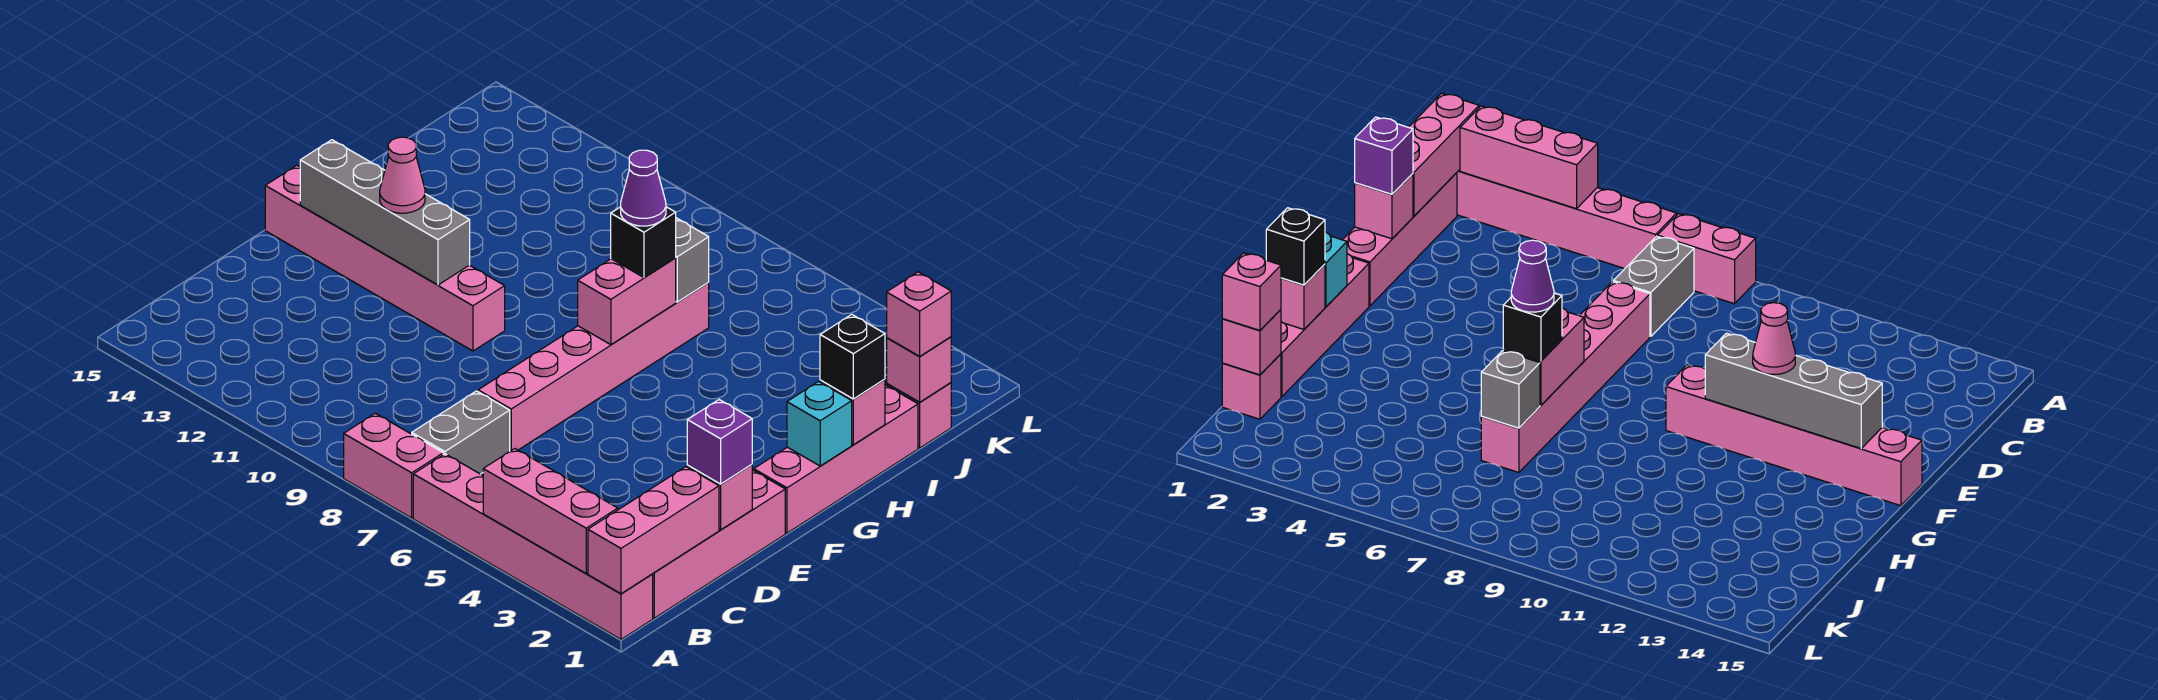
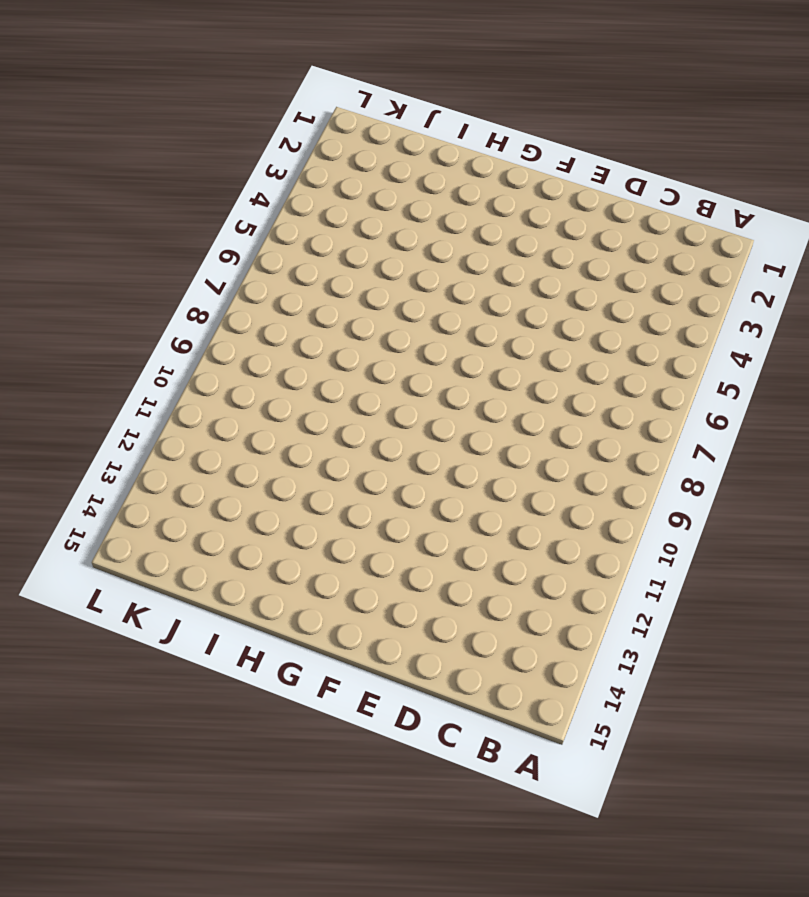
none -> pink brick A1:A6 level 1
none -> pink brick A7:A8 level 1
none -> pink brick B1:E1 level 1

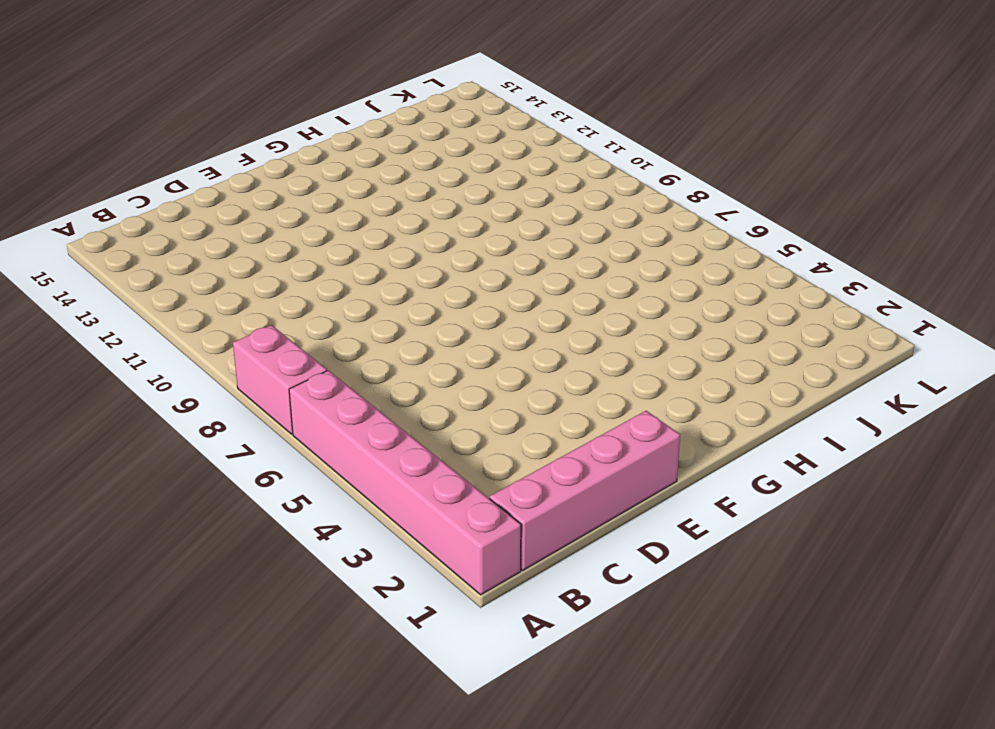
none -> grey brick B7:C7 level 1
none -> pink brick D7:I7 level 1
none -> pink brick F1:I1 level 1

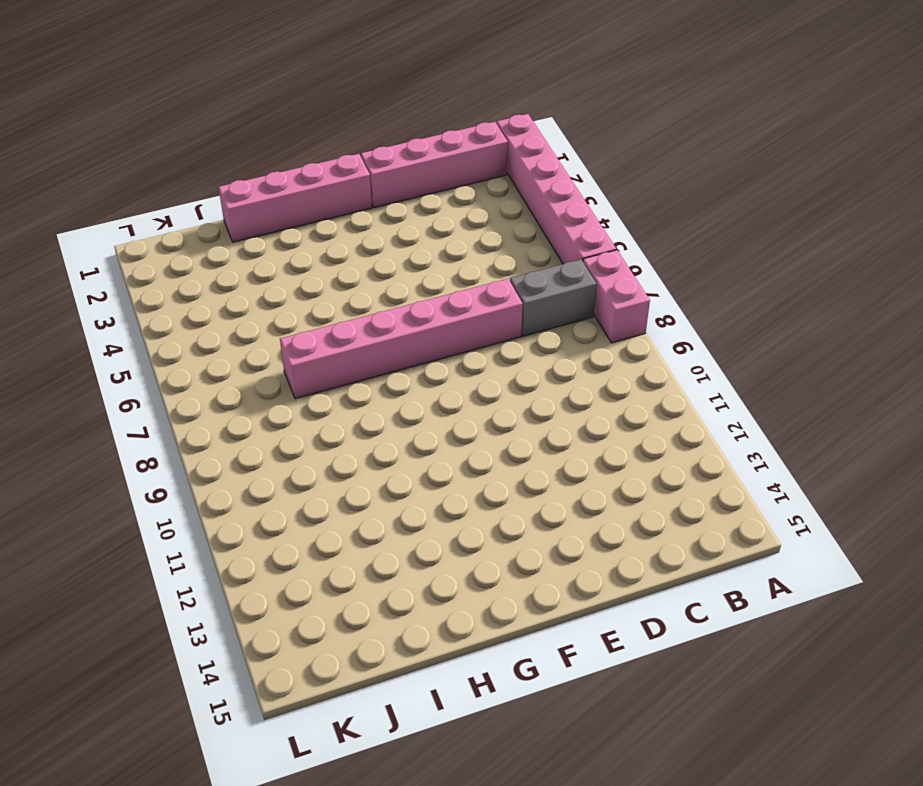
none -> pink brick F10:F15 level 1
none -> pink brick J1 level 1
none -> pink brick A1:C1 level 2

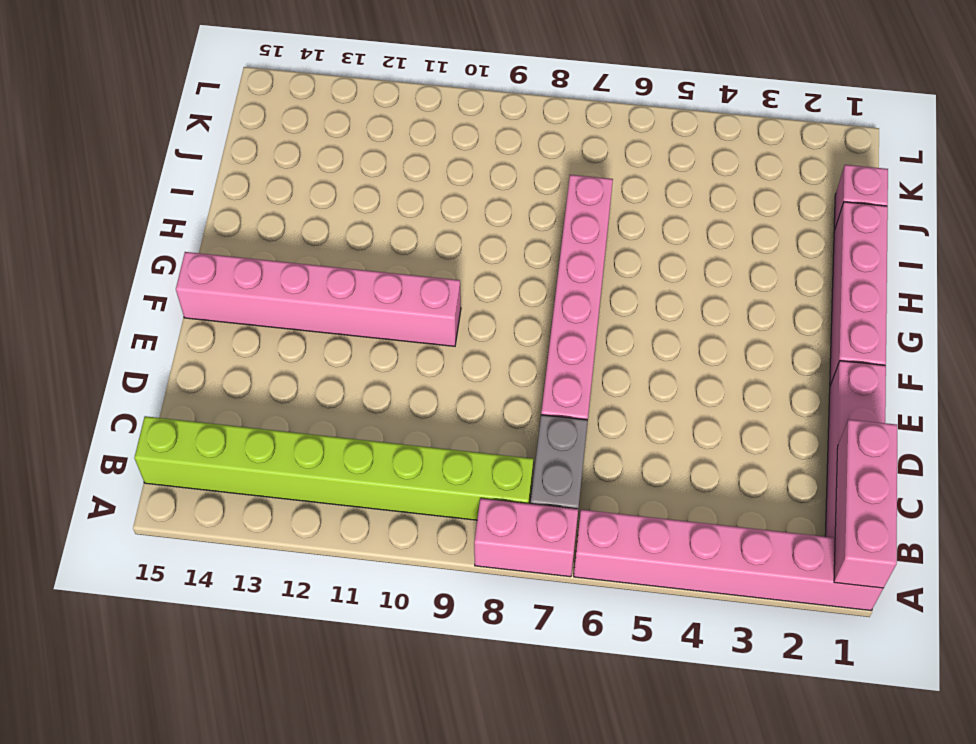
lime brick B8:B15 level 1 -> none
none -> pink brick A2:A4 level 2
none -> pink brick D1 level 2
none -> grey brick F11:F14 level 2

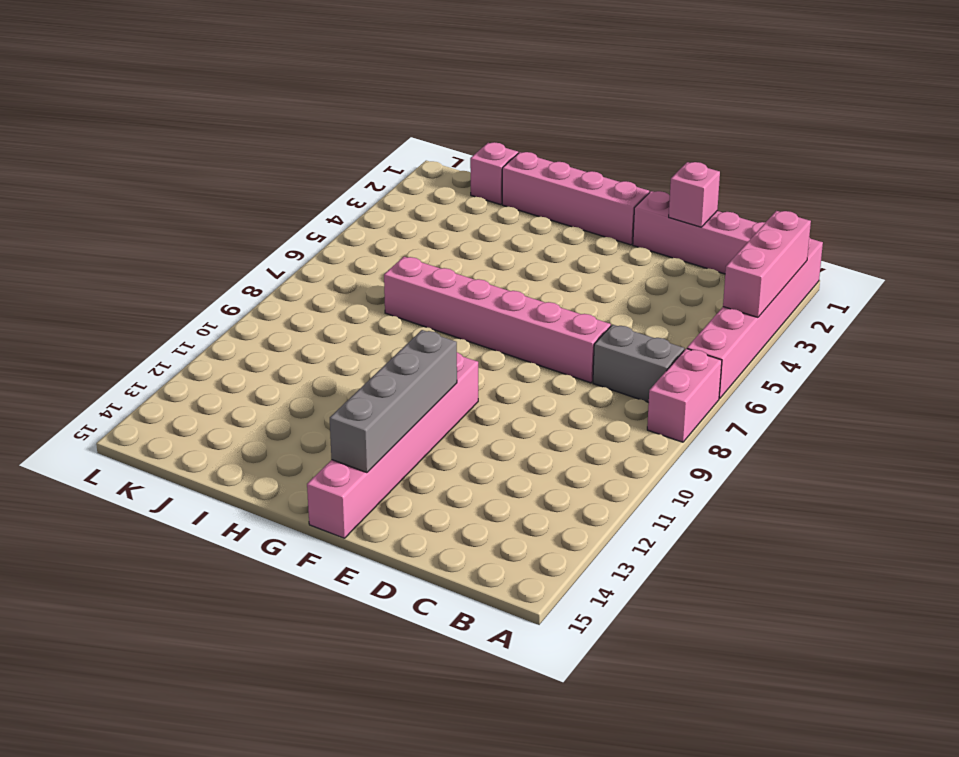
none -> pink brick A1:C1 level 2
none -> cyan brick G1 level 2
none -> pink brick G7:H7 level 2

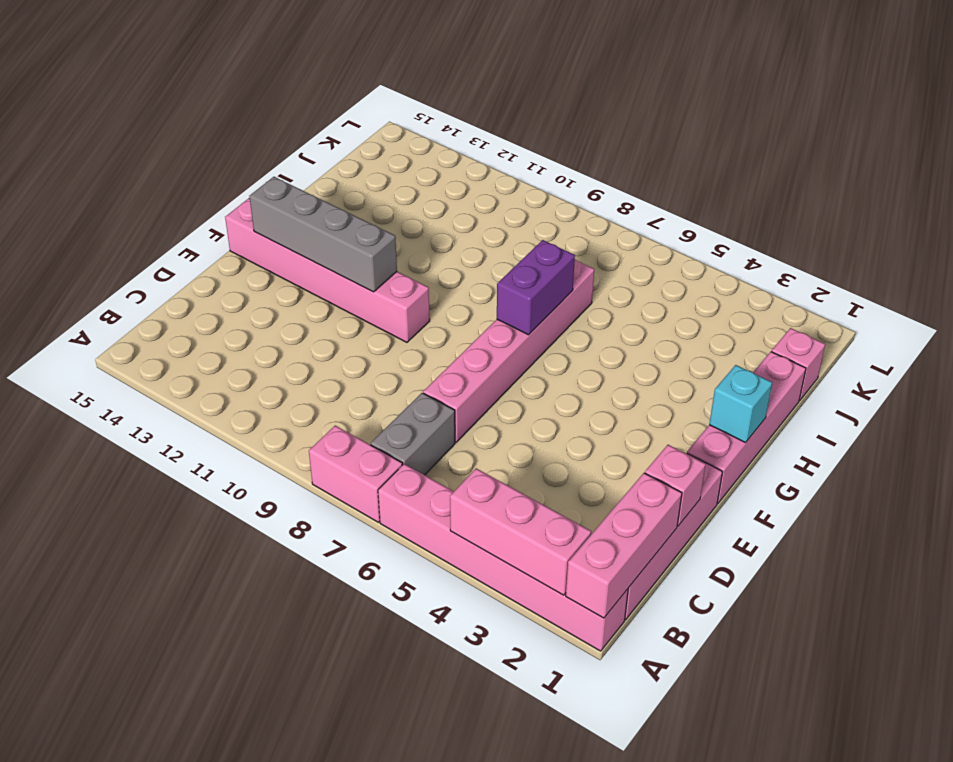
purple brick G7:H7 level 2 -> pink brick G7:H7 level 2
none -> pink brick H1 level 2
none -> grey brick I7 level 2
none -> pink brick J1 level 2

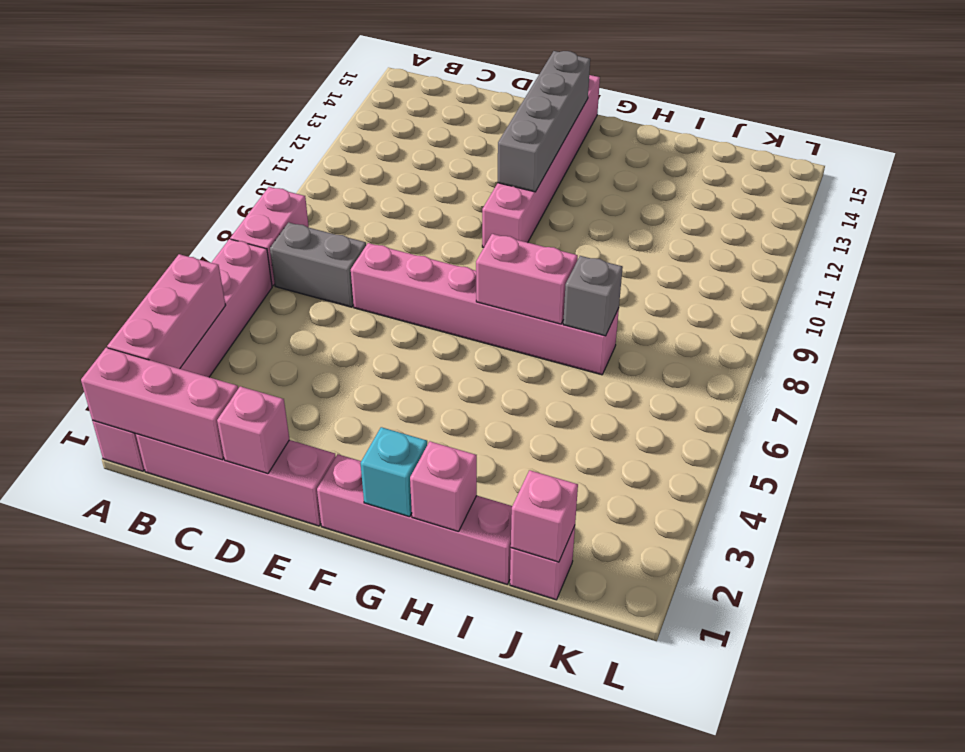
none -> purple brick D1 level 3
none -> pink cone F12 level 3
none -> black brick H1 level 3

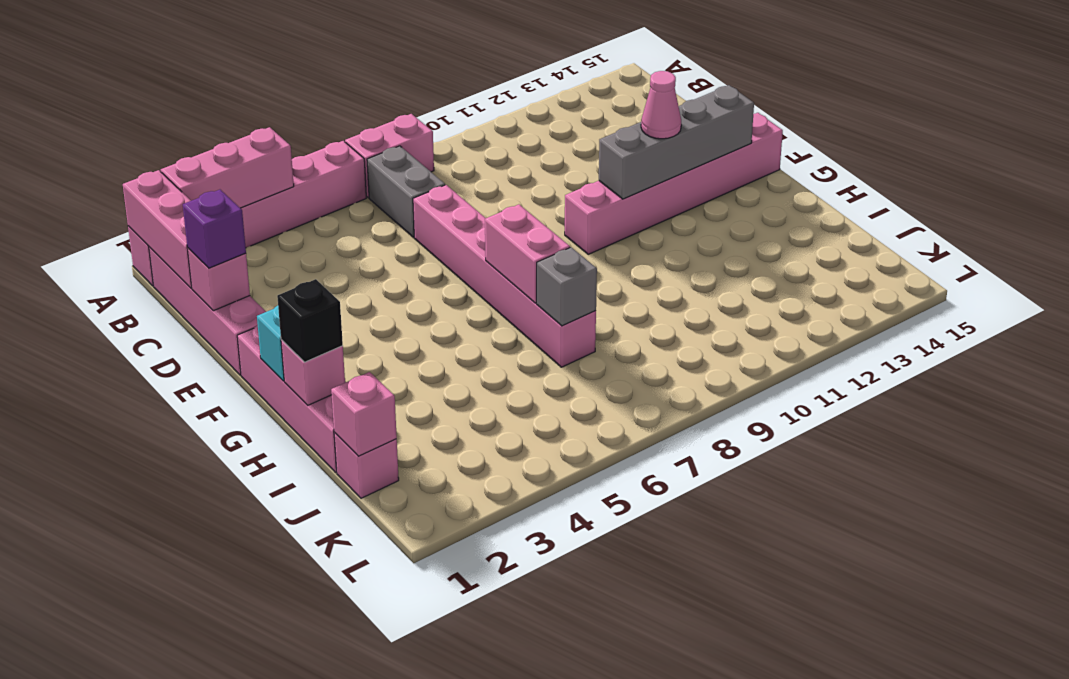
none -> black brick H7 level 3
none -> pink brick J1 level 3
none -> purple cone H7 level 4

